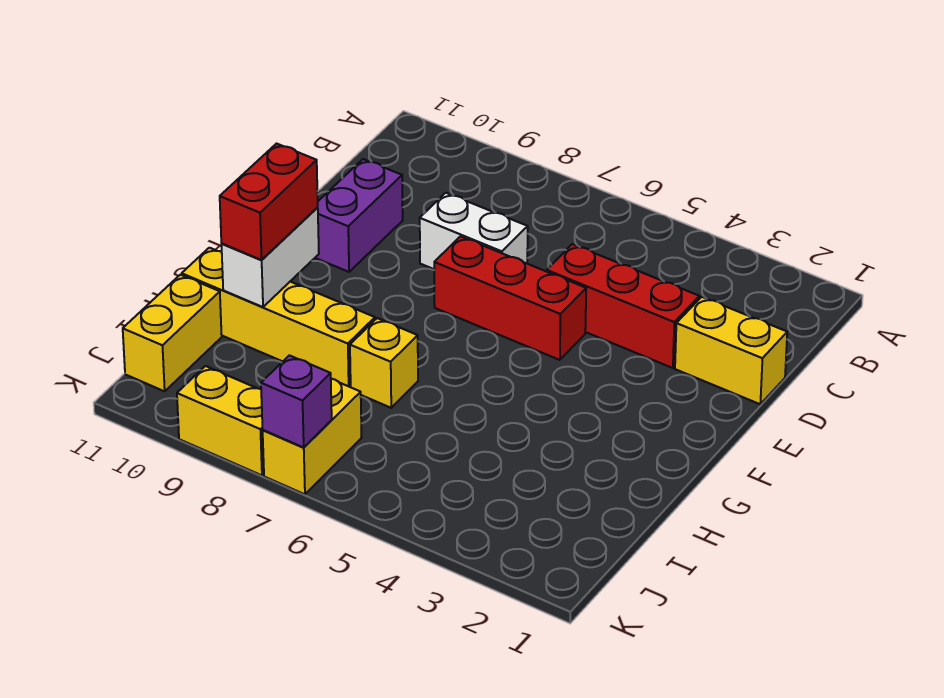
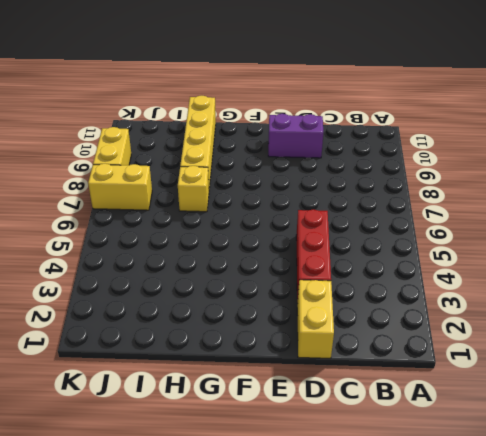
none -> white brick D7:D8 level 1
none -> red brick E5:E7 level 1
none -> yellow brick I11:J11 level 1

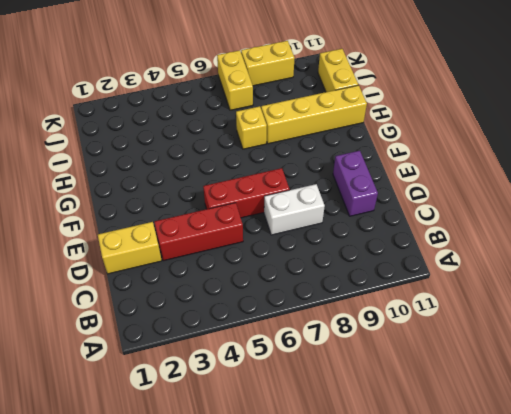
none -> white brick G10:H10 level 2
none -> purple brick K7 level 2
none -> red brick G10:H10 level 3

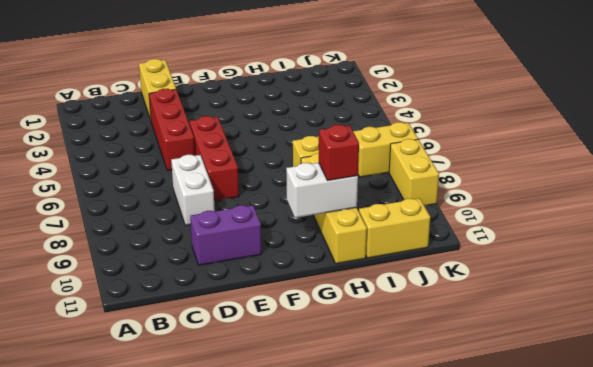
red brick H10 level 3 -> red brick G10:H10 level 3
none -> purple brick K7 level 2

